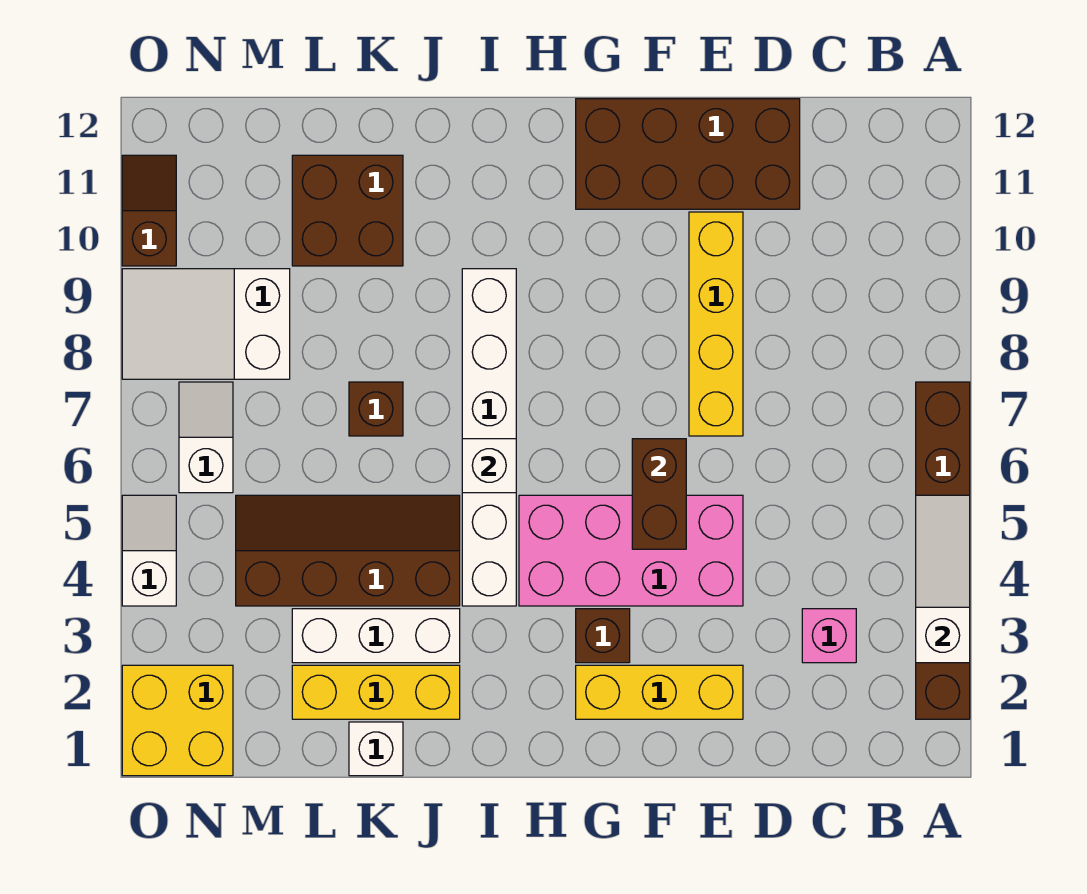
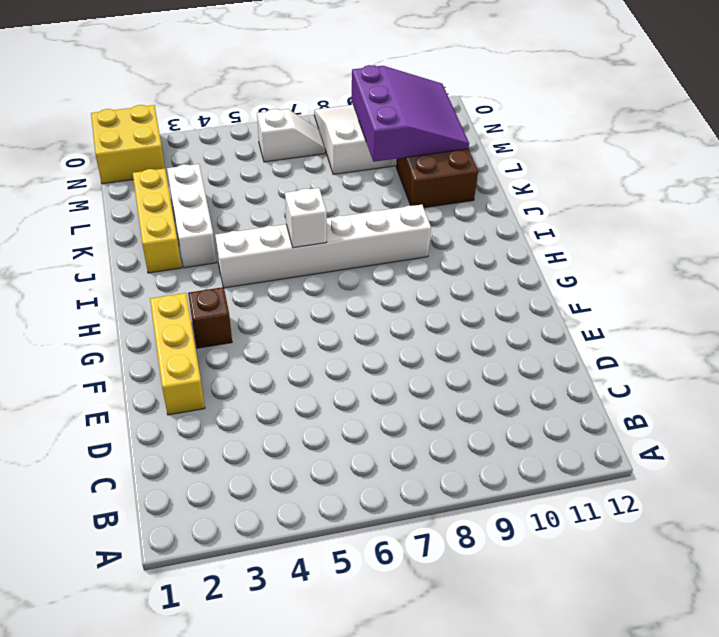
purple slope L9:N11 level 2 top 9 -> none
none -> brown brick A2:A7 level 1
none -> pink brick C3 level 1
none -> brown brick D11:G12 level 1

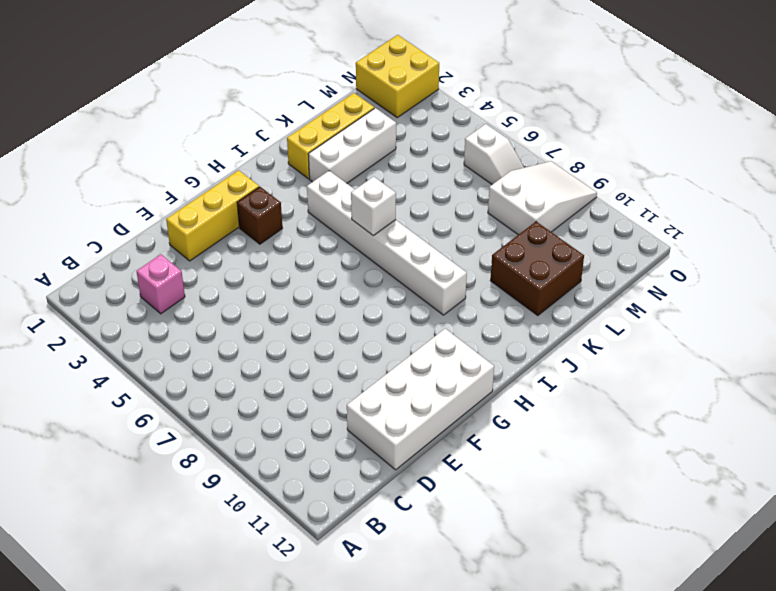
white brick D11:G12 level 1 -> brown brick D11:G12 level 1
none -> brown brick A2:A7 level 1
none -> pink brick E4:H5 level 1
none -> yellow brick E7:E10 level 1

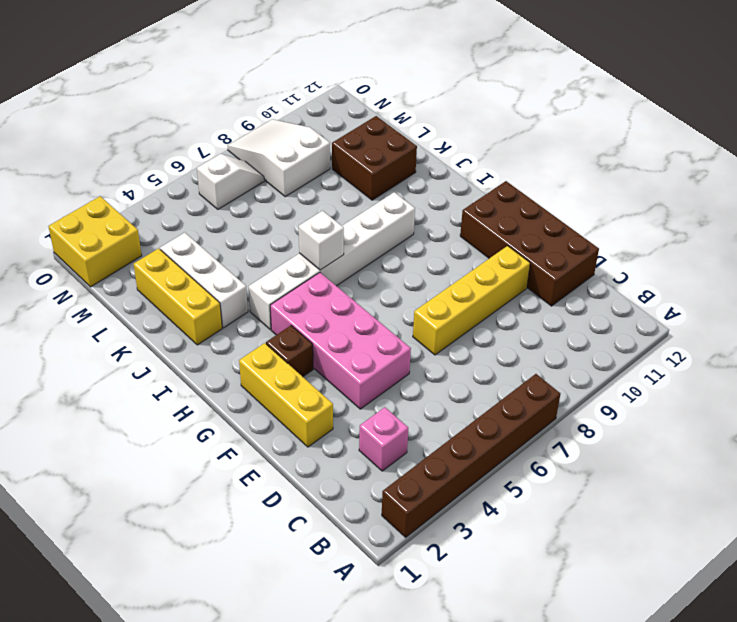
none -> brown slope J4:M5 level 1 top 4
none -> white brick K1 level 1
none -> brown brick K7 level 1

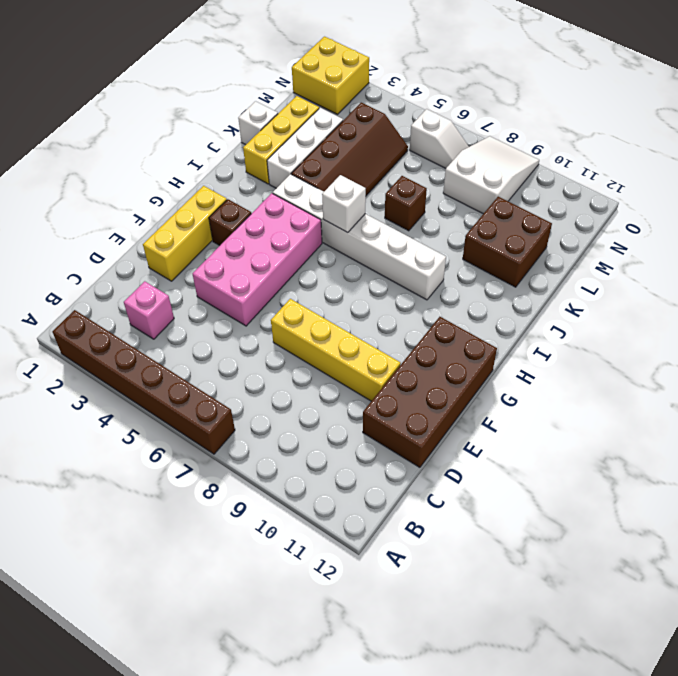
none -> white slope O4:O5 level 1 top 4
none -> brown slope O10:O11 level 1 top 10
none -> white slope A3:A5 level 2 top 3

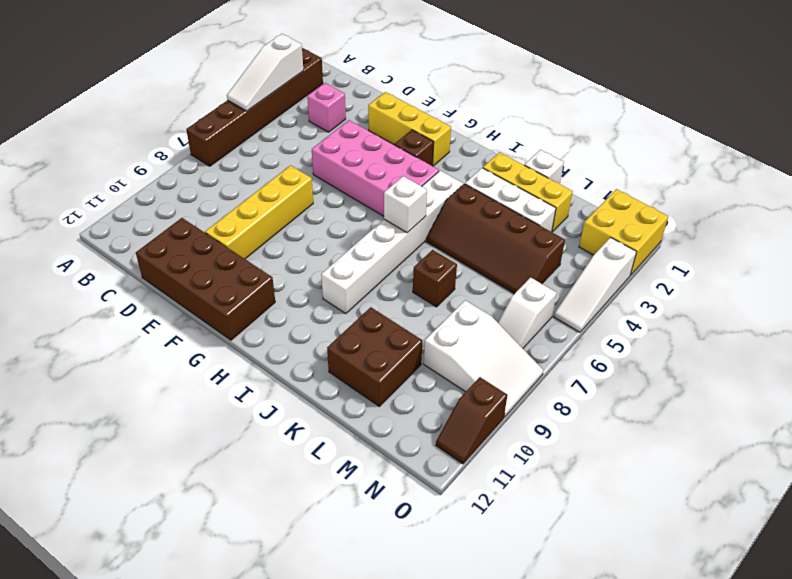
white slope O3:O5 level 1 top 3 -> white slope O4:O5 level 1 top 4
none -> brown brick F5:F6 level 2

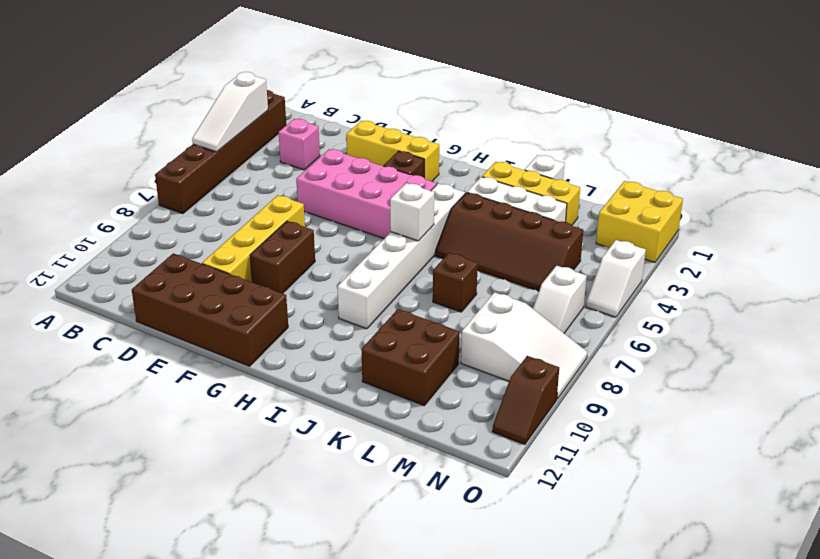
brown brick F8:F9 level 1 -> brown brick F5:F6 level 2

